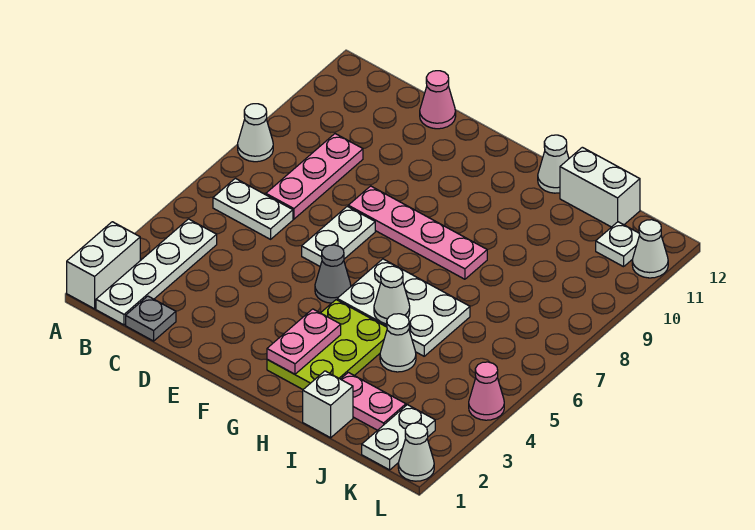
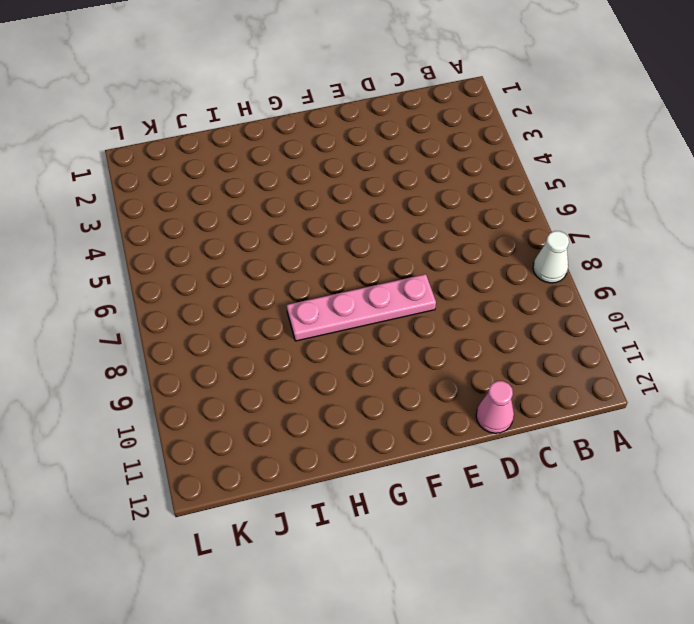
none -> white brick A1:A2 level 1
none -> white plate B1:B4 level 1
none -> white plate B6:C6 level 1

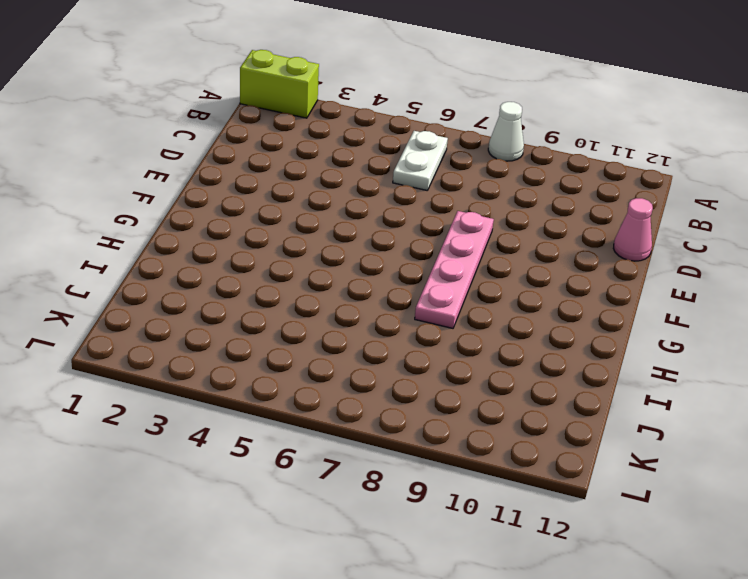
lime brick A1:A2 level 1 -> white brick A1:A2 level 1
none -> white plate B1:B4 level 1
none -> grey plate C1 level 1
none -> pink plate C7:C9 level 1

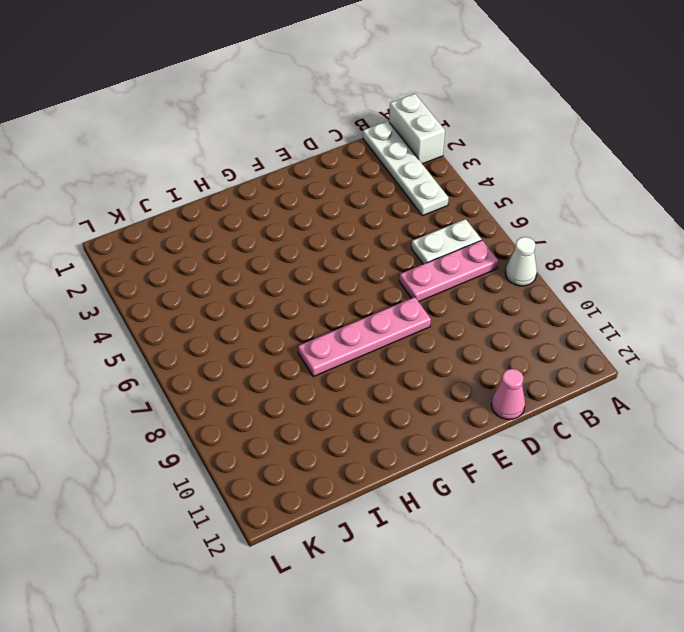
pink plate B7:D7 level 1 -> pink plate C7:C9 level 1
none -> grey plate C1 level 1
none -> white plate E6:E7 level 1
none -> grey cone F5 level 1

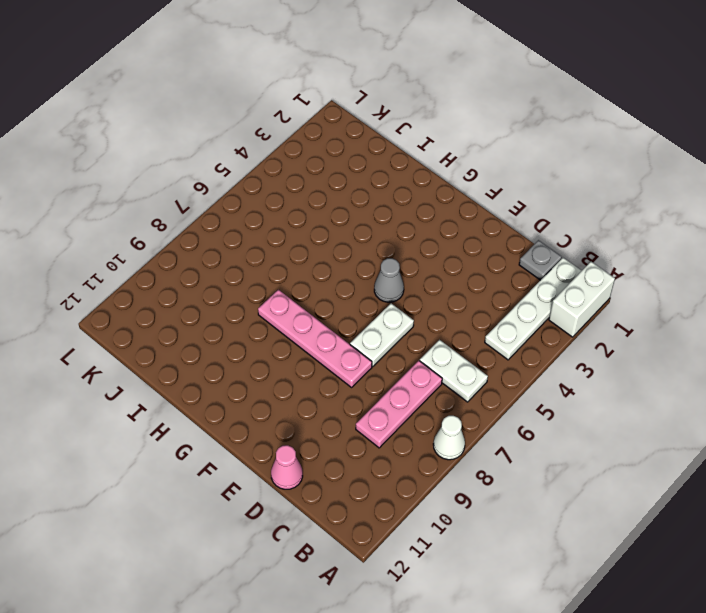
none -> lime plate G2:H4 level 1
none -> white plate G5:I6 level 1
none -> white cone H12 level 1

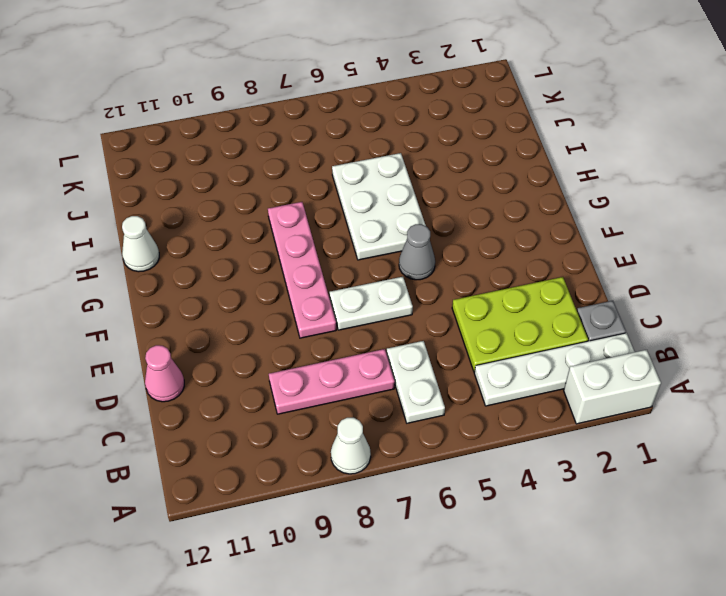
lime plate C2:D4 level 1 -> lime plate G2:H4 level 1
none -> white brick I1 level 1
none -> pink plate I2:J2 level 1
none -> white cone I4 level 1

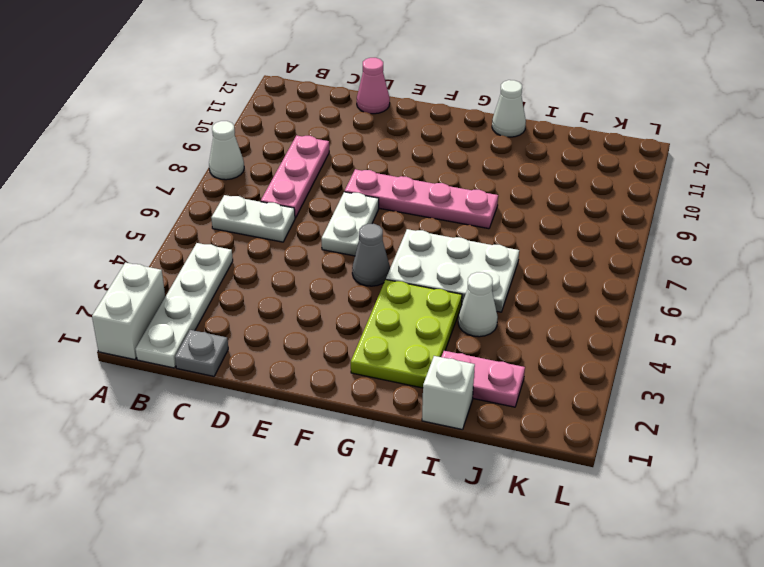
none -> white brick I12:J12 level 1
none -> white plate K1:K2 level 1
none -> white plate K11 level 1

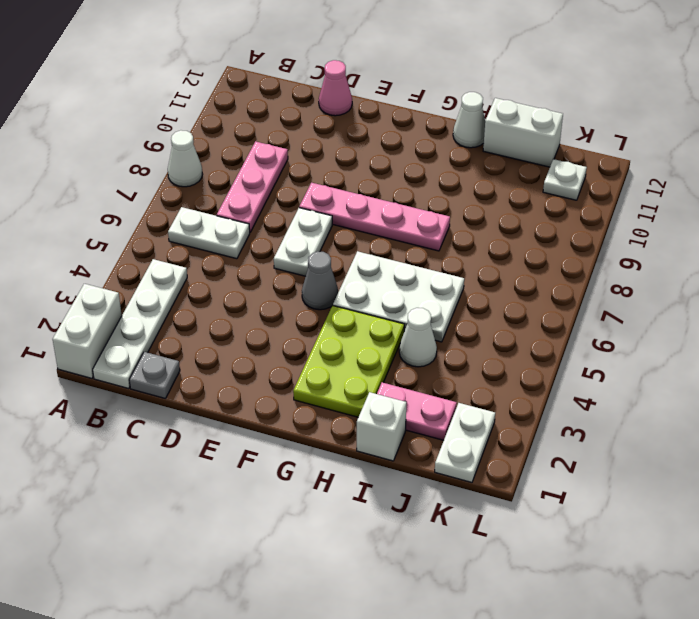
none -> white cone L1 level 1
none -> pink cone L4 level 1
none -> white cone L11 level 1

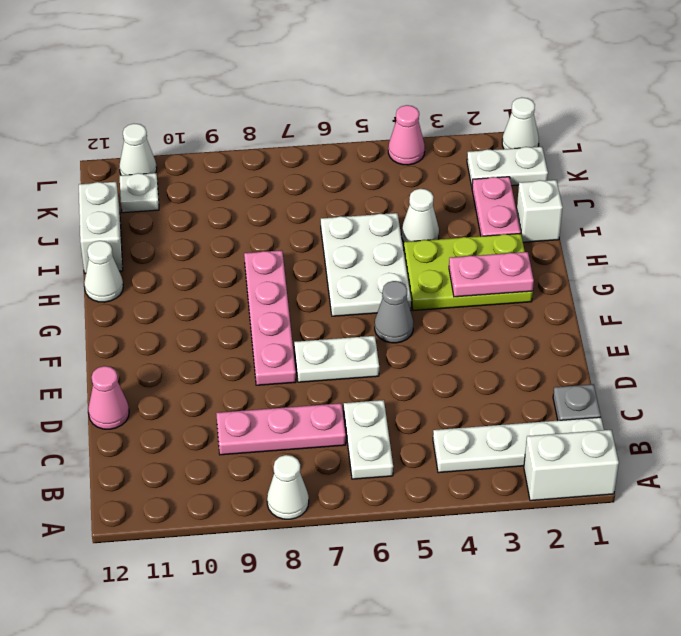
none -> white cone H5 level 2

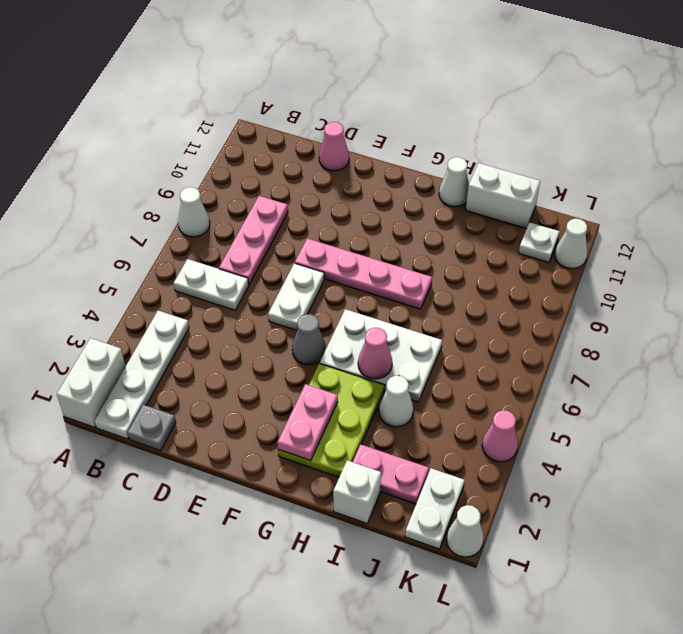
pink cone H5 level 2 -> white cone H5 level 2

